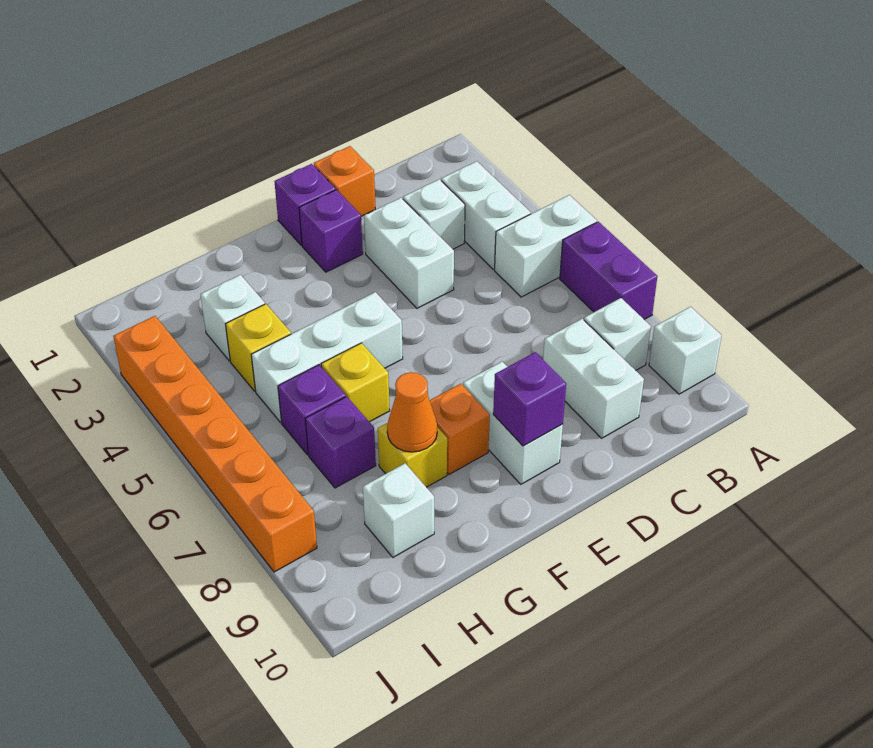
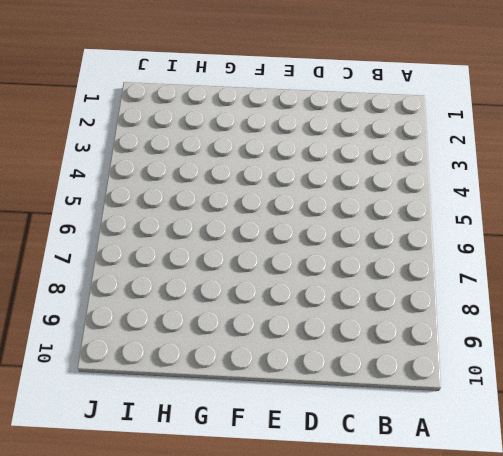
none -> white brick A5:B5 level 1
none -> purple brick A6:A7 level 1
none -> white brick A9 level 1

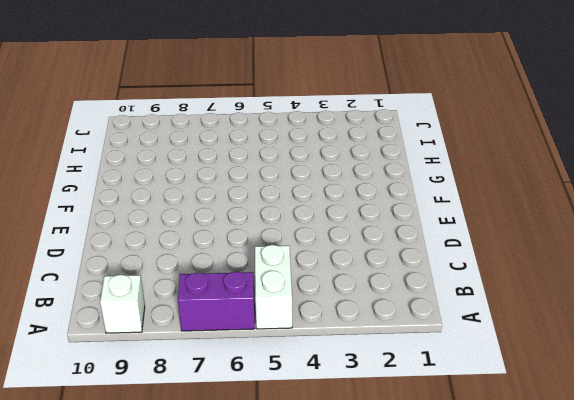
none -> white brick B3:B4 level 1
none -> white brick B8 level 1
none -> white brick C3 level 1

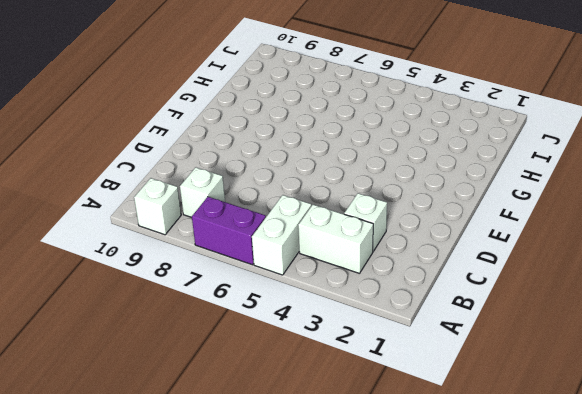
none -> white brick C8:C9 level 1
none -> orange brick D1 level 1
none -> white brick D3:D4 level 1

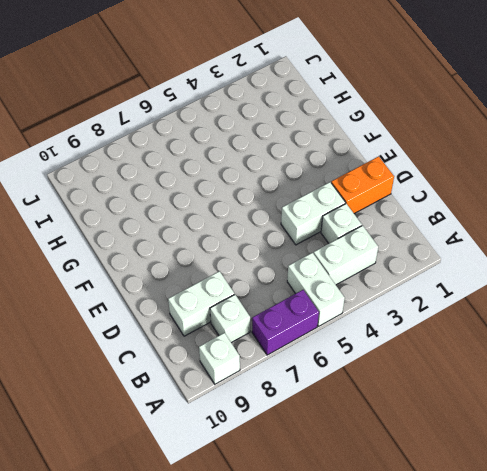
orange brick D1:D2 level 1 -> orange brick D1 level 1
none -> purple brick E1 level 1
none -> purple brick E2 level 1
none -> white brick E8:E9 level 1

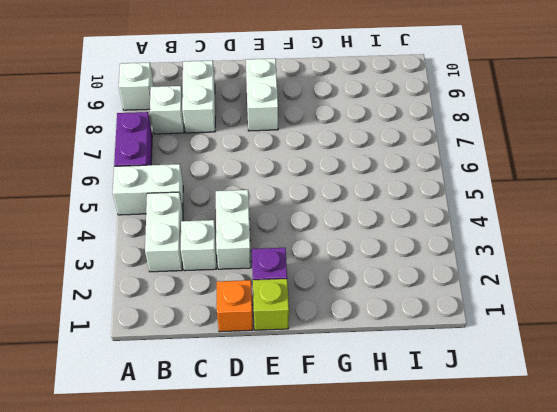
lime brick E1 level 1 -> purple brick E1 level 1
none -> white brick F5:H5 level 1
none -> orange brick F8 level 1
none -> yellow brick G6 level 1

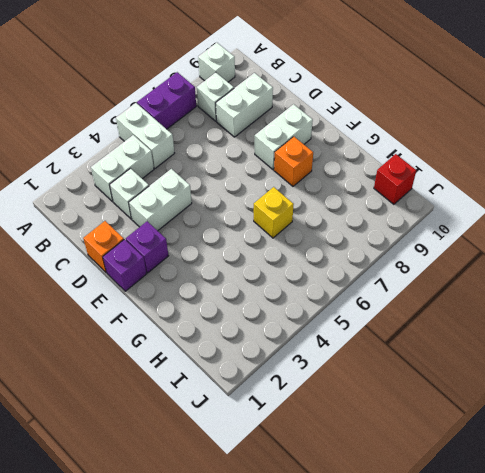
red brick I10 level 1 -> none
none -> white brick F5:H5 level 1
none -> yellow brick G8 level 1
none -> white brick H3 level 1

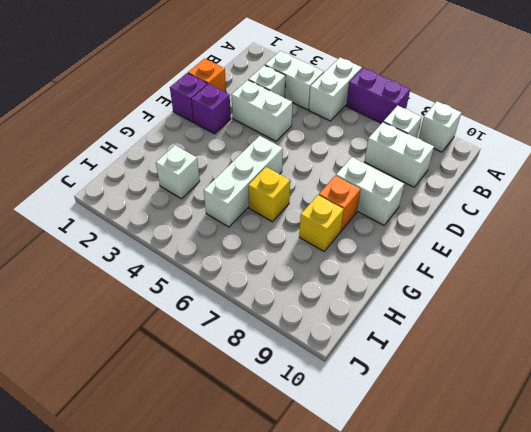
none -> yellow brick H4 level 1
none -> purple brick H6 level 1
none -> purple brick H7 level 1

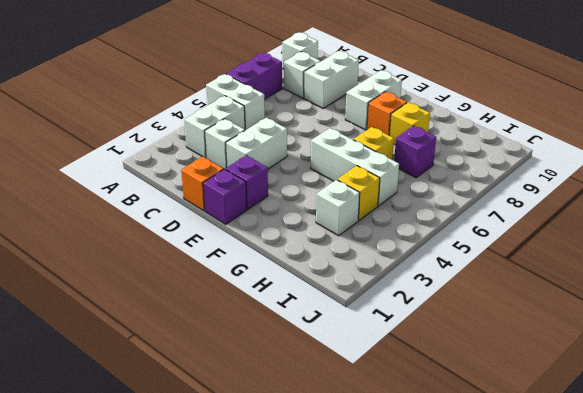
none -> purple brick H6 level 1
none -> white brick H9 level 1
none -> orange brick J3:J8 level 1

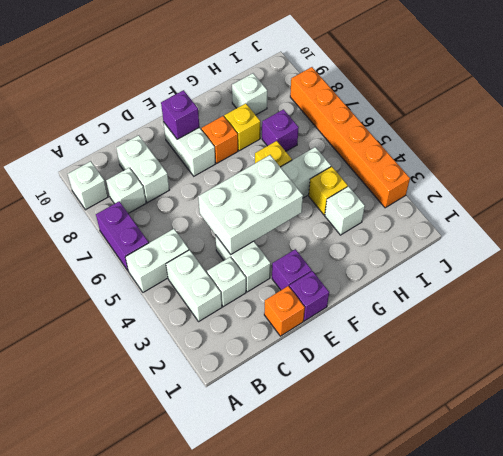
white brick D4:F5 level 2 -> none
none -> purple brick H6 level 1
none -> orange cone G8 level 2

